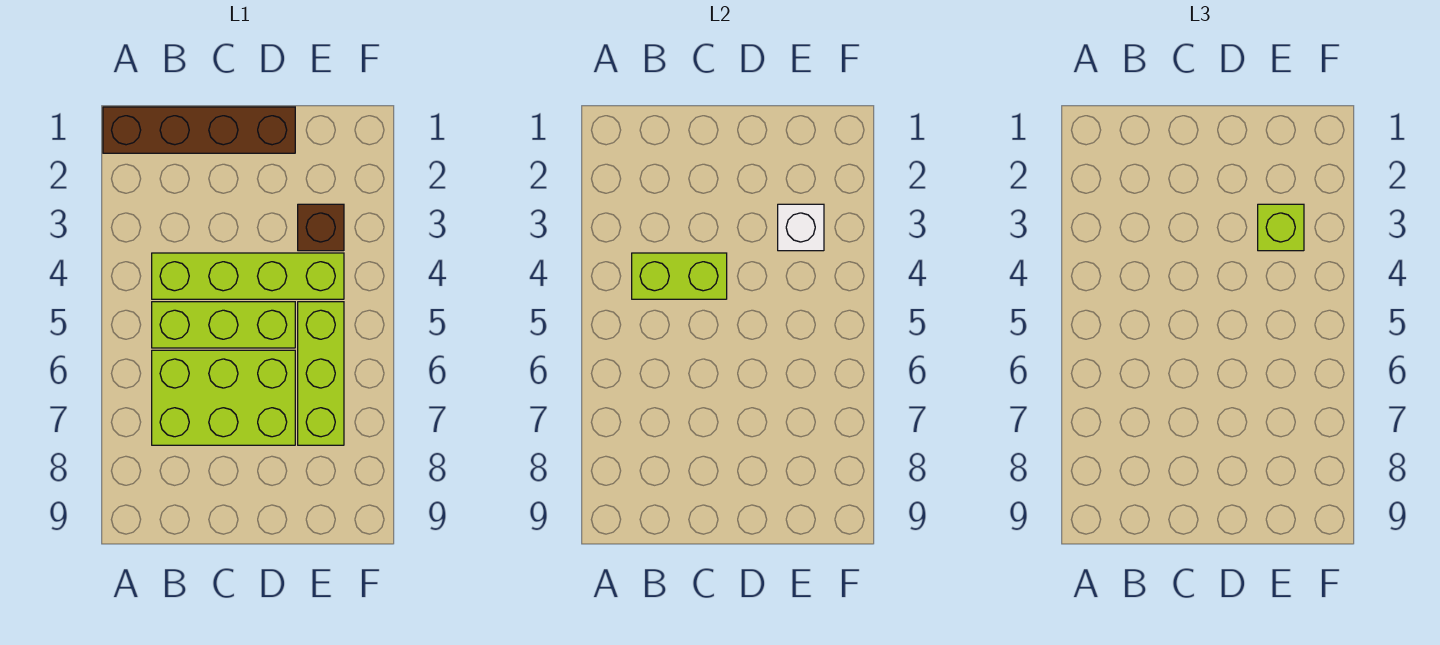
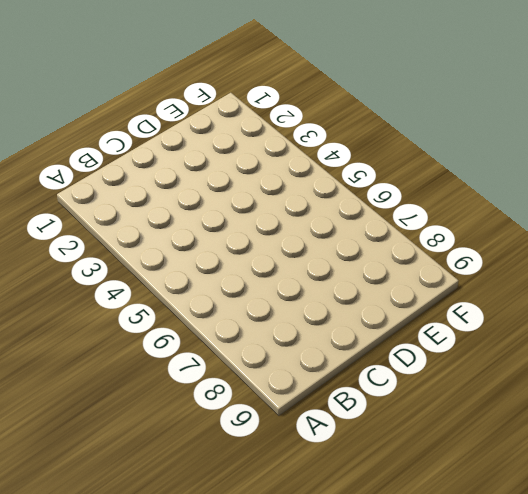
none -> brown brick A1:D1 level 1
none -> lime brick B4:E4 level 1

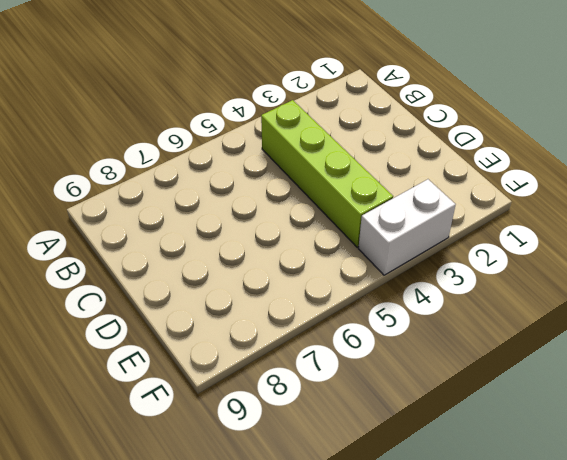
white brick F3:F4 level 1 -> none
none -> brown brick A1:D1 level 1
none -> lime brick B5:D5 level 1

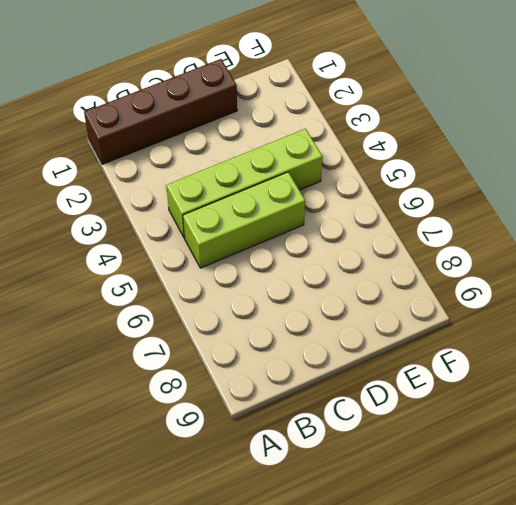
none -> lime brick B6:D7 level 1
none -> brown brick E3 level 1

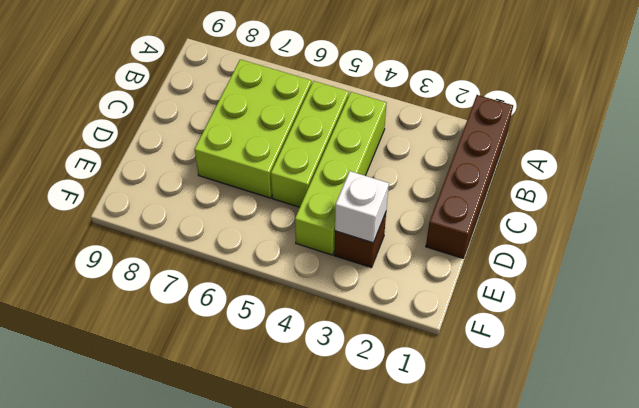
none -> lime brick E5:E7 level 1
none -> lime brick B4:C4 level 2

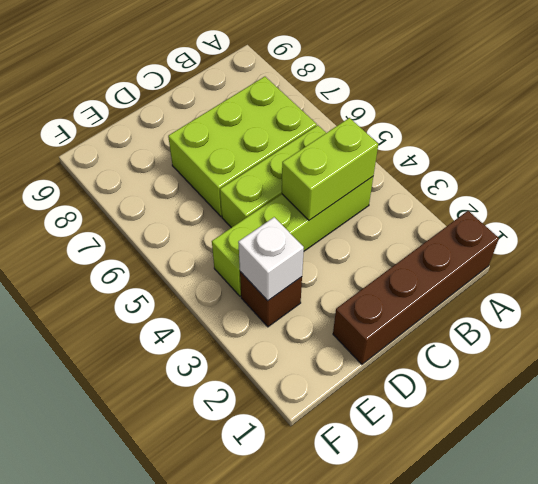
none -> lime brick E5:E7 level 1
none -> lime brick E3 level 3

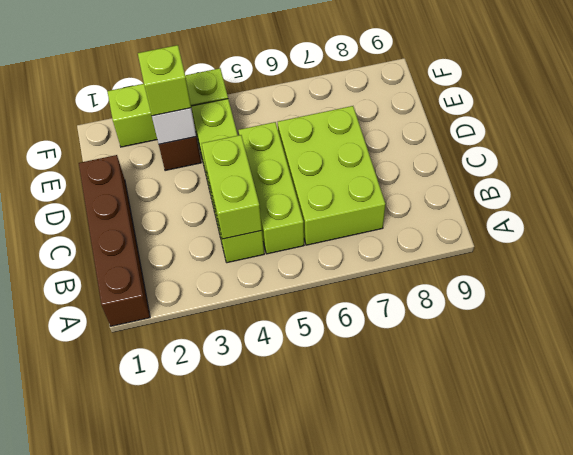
lime brick F2:F4 level 1 -> lime brick E5:E7 level 1

